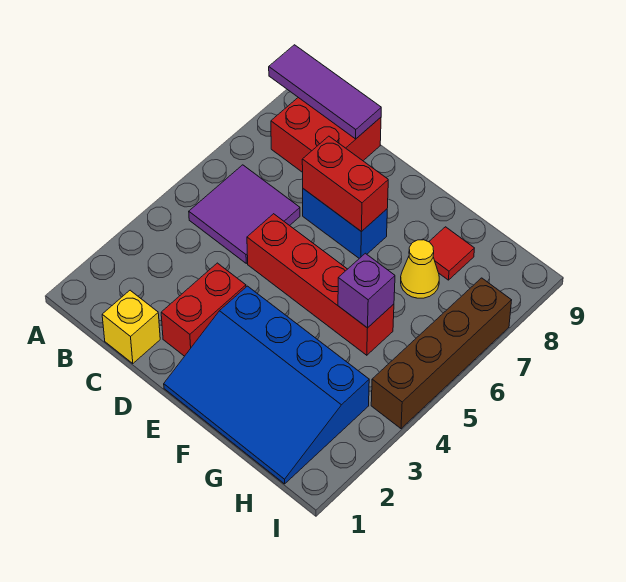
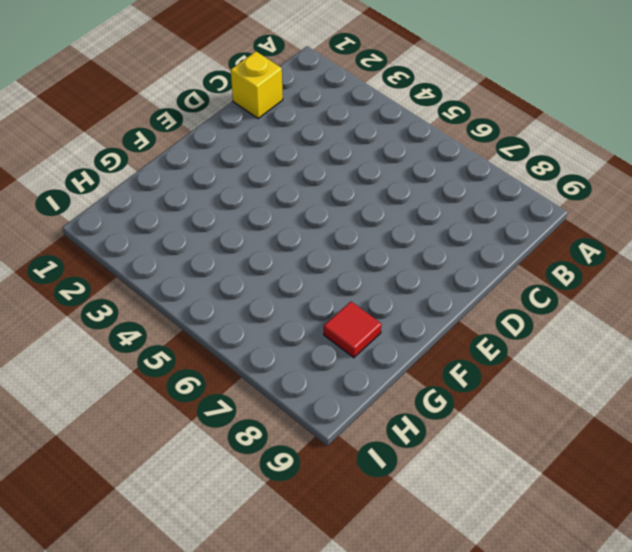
none -> purple tile B5:C6 level 1
none -> red brick B8:C9 level 1
none -> red brick D2:D3 level 1

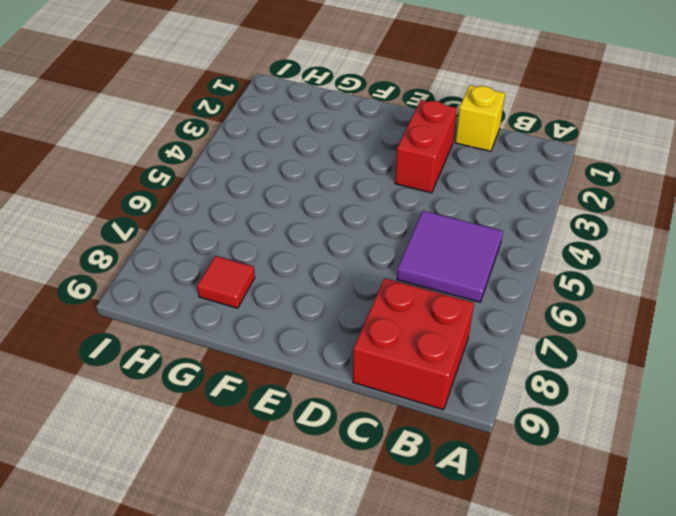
none -> red brick D5:G5 level 1
none -> blue brick D7:E7 level 1
none -> blue slope E1:H3 level 1 top 3

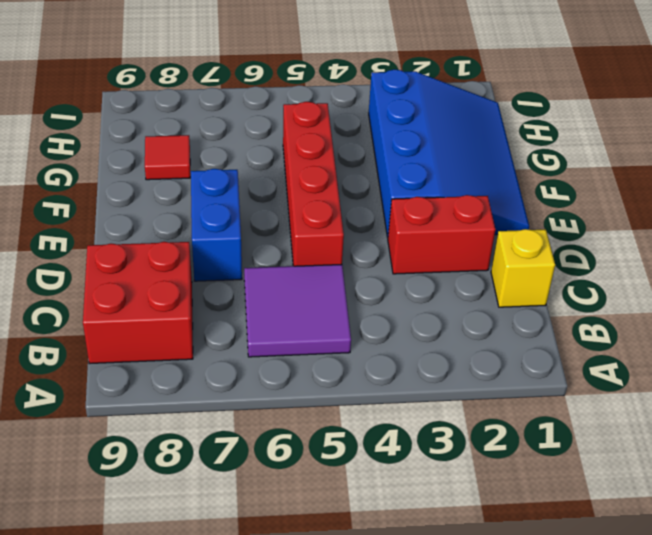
none -> yellow cone G7 level 1
none -> brown brick I4:I7 level 1
none -> purple tile A9:C9 level 2

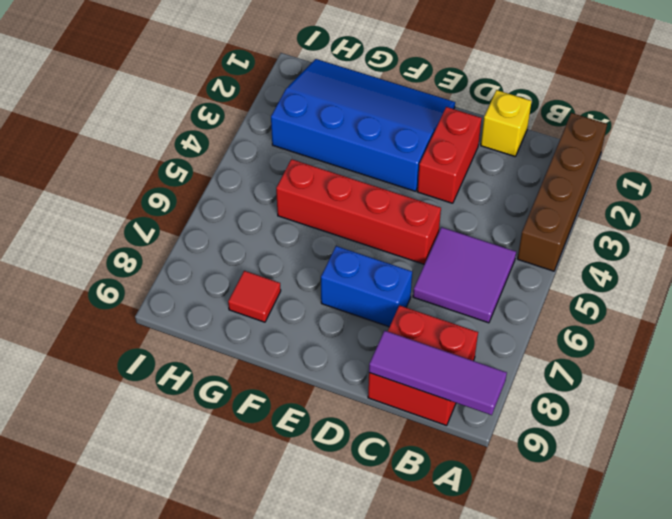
brown brick A1:A4 level 1 -> brown brick I4:I7 level 1
none -> yellow cone G7 level 1
none -> red brick D7:E7 level 2
none -> purple brick G5 level 2

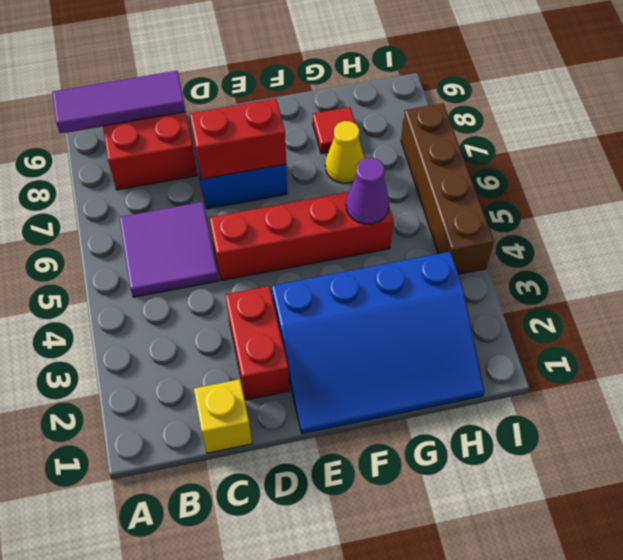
purple cone G5 level 2 -> purple brick G5 level 2

